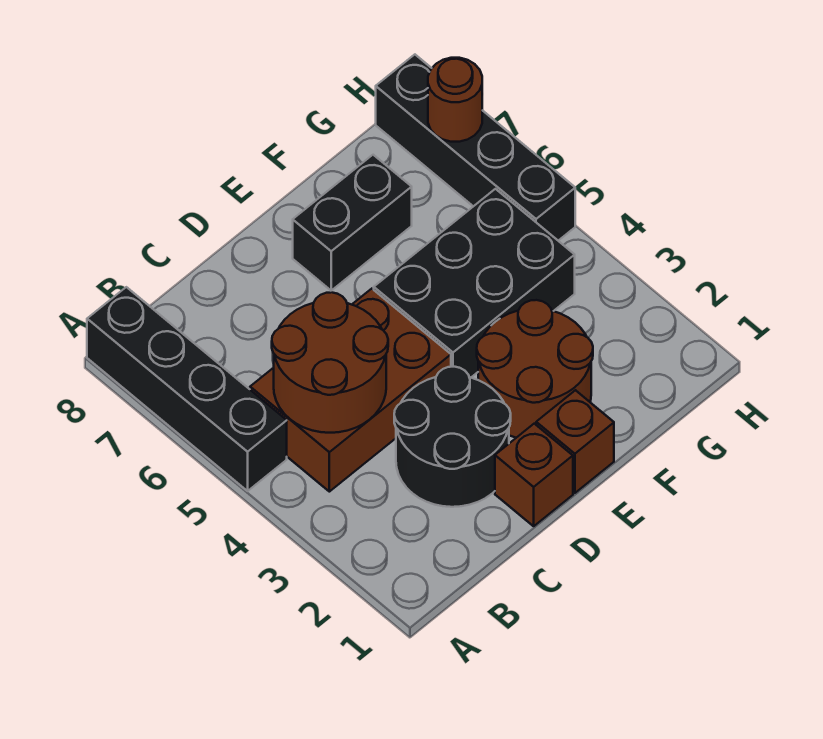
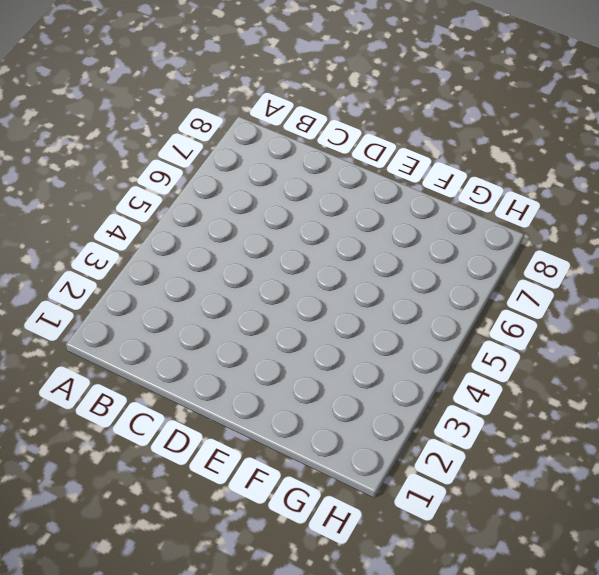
none -> black brick A5:A8 level 1
none -> brown brick B4:D5 level 1

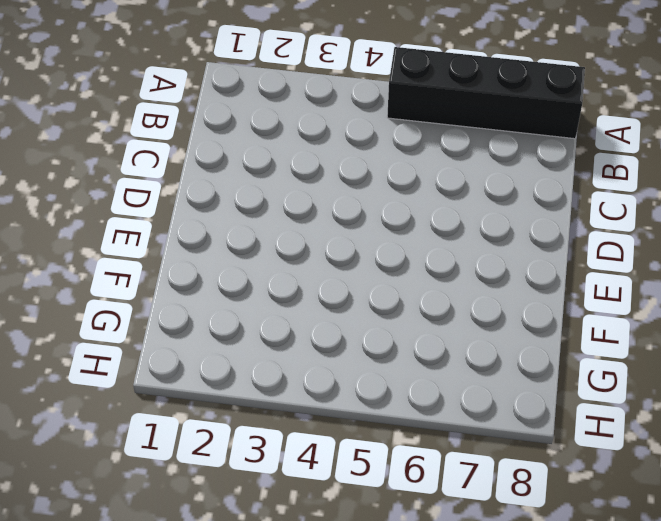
none -> brown brick B4:D5 level 1
none -> black round brick C2:D3 level 1

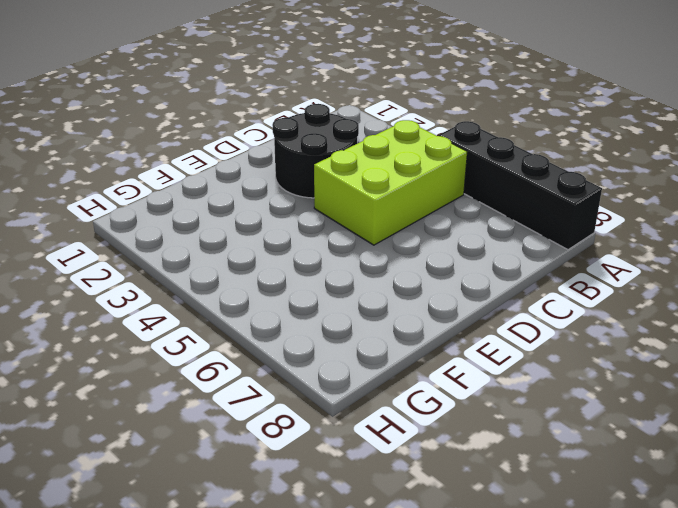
lime brick B4:D5 level 1 -> brown brick B4:D5 level 1
none -> brown brick D1 level 1
none -> brown brick E1 level 1

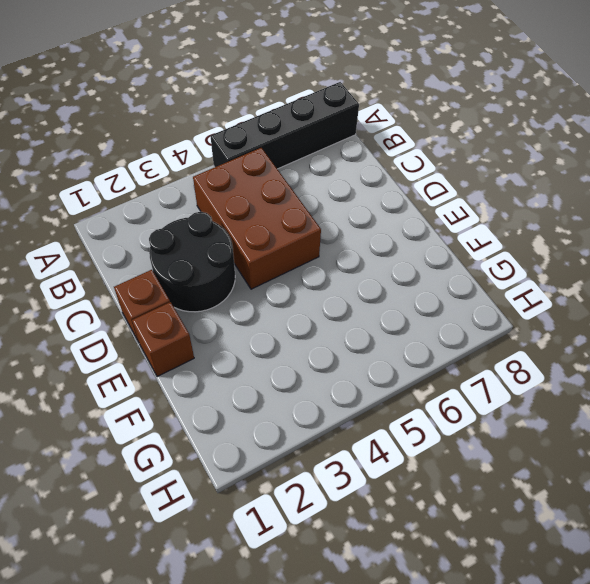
none -> brown round brick E2:F3 level 1
none -> black brick E4:G5 level 1

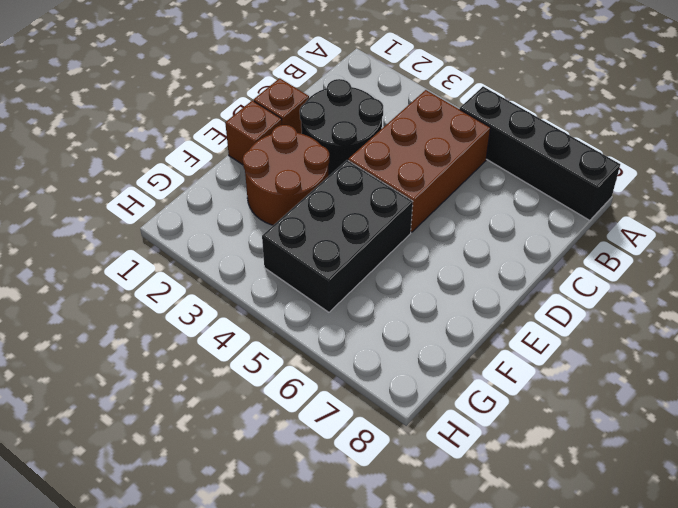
none -> black brick E7:F7 level 1
none -> black brick H5:H8 level 1

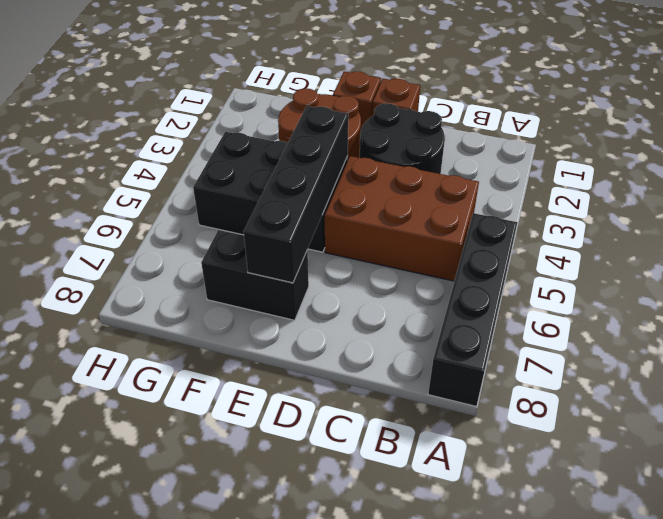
black brick E4:E7 level 2 -> black brick H5:H8 level 1
none -> brown round brick B4:C5 level 2
none -> brown round brick H7 level 2

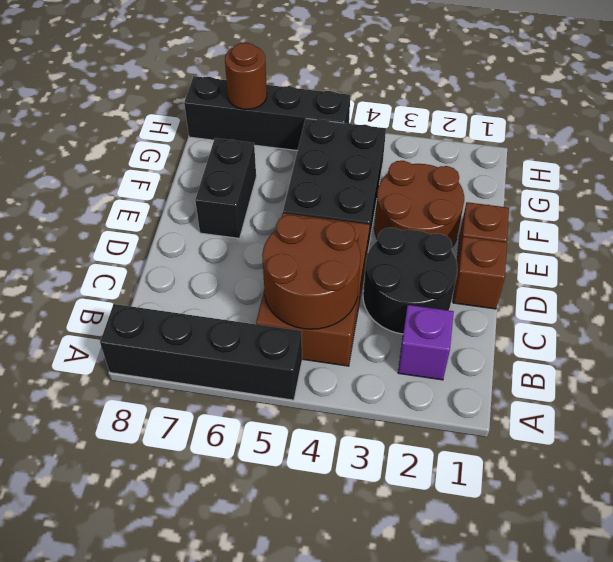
purple brick B2 level 1 -> none

